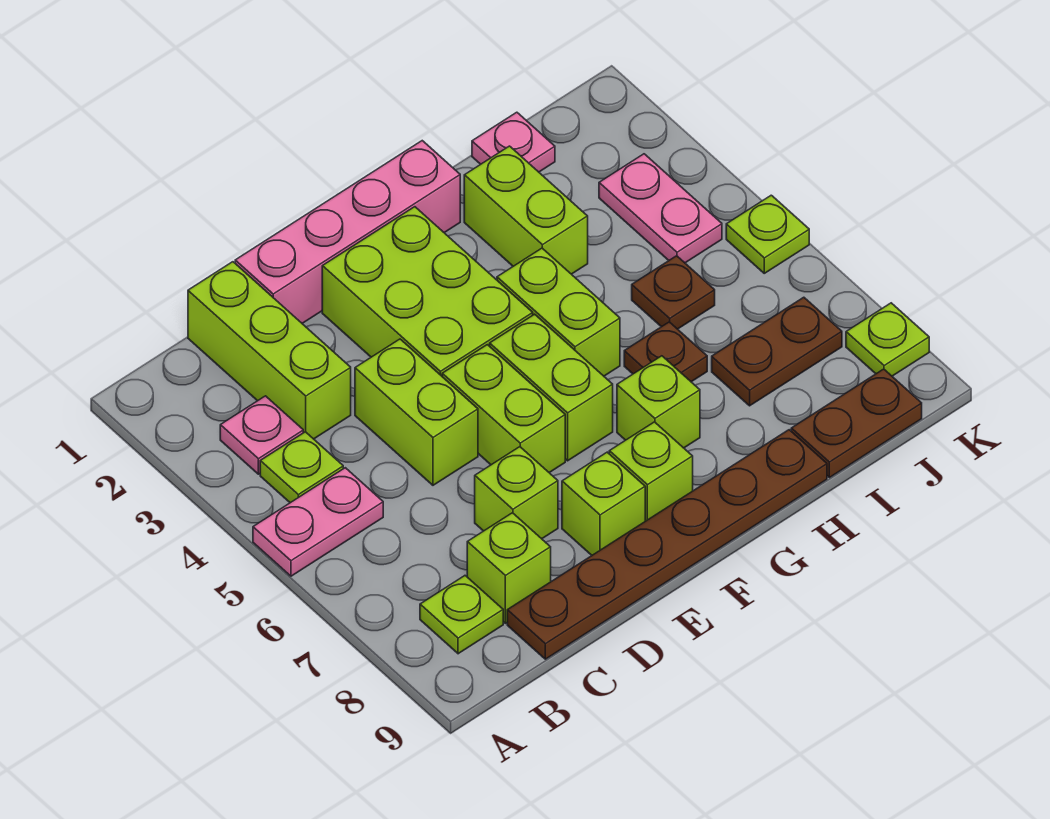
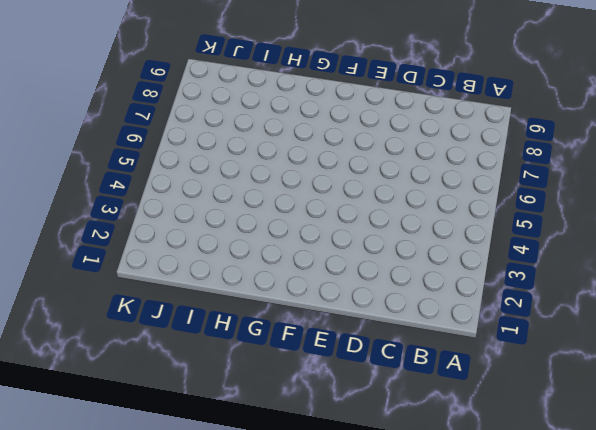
none -> pink plate A5:B5 level 1
none -> pink plate B3 level 1
none -> lime plate B4 level 1

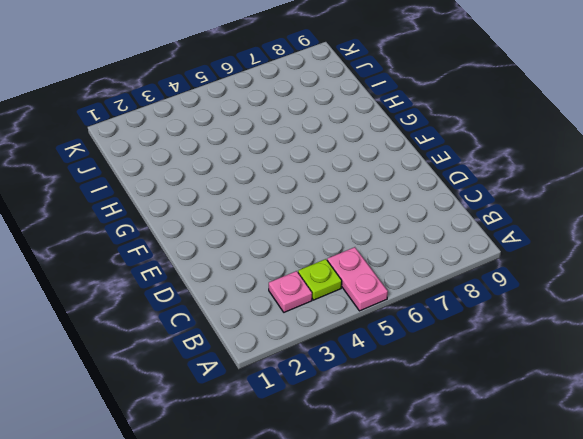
none -> lime plate B8 level 1
none -> lime brick C1:C3 level 1
none -> lime brick C8 level 1

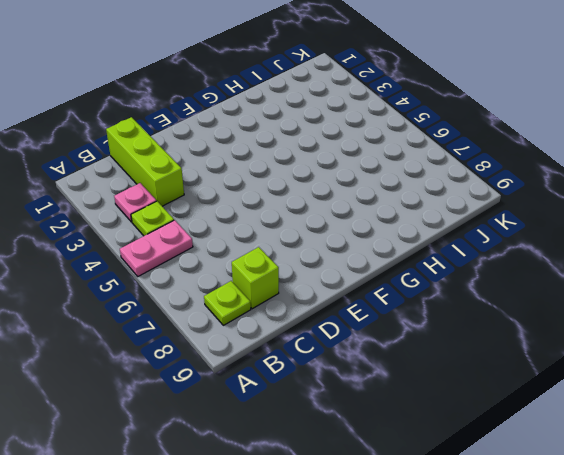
none -> brown plate C9:H9 level 1
none -> pink brick D1:G1 level 1
none -> lime brick D4:D5 level 1

